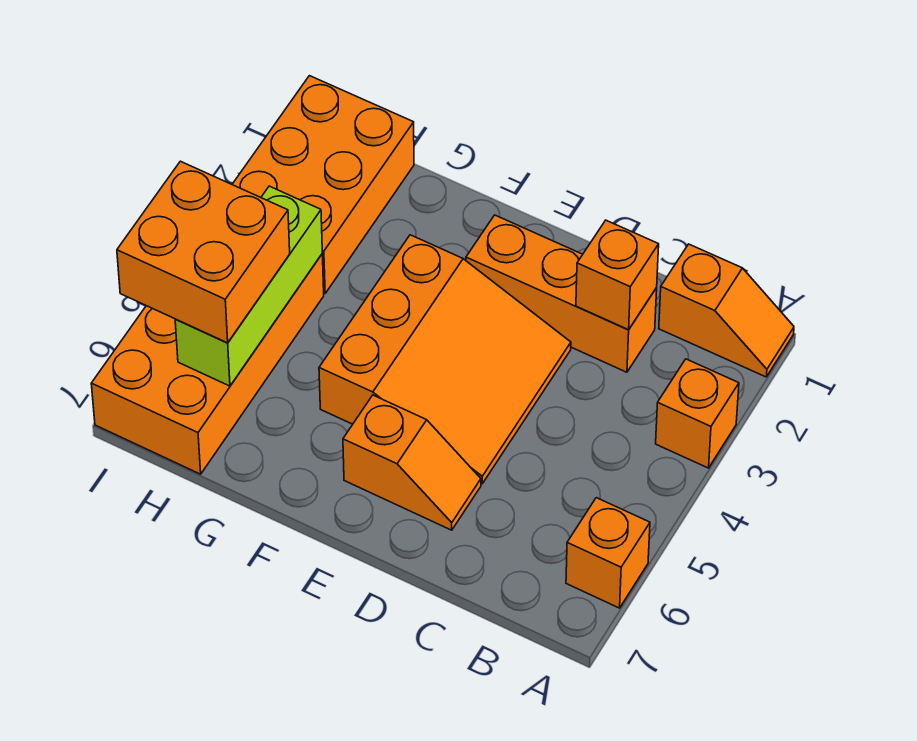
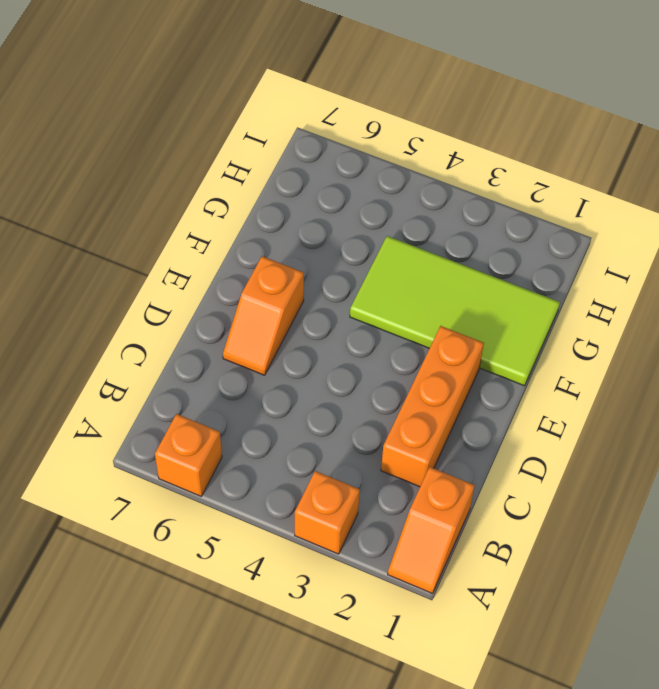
lime tile F1:G4 level 1 -> orange slope D3:F5 level 1 top F
none -> orange brick H1:I3 level 1
none -> orange brick H4:I7 level 1

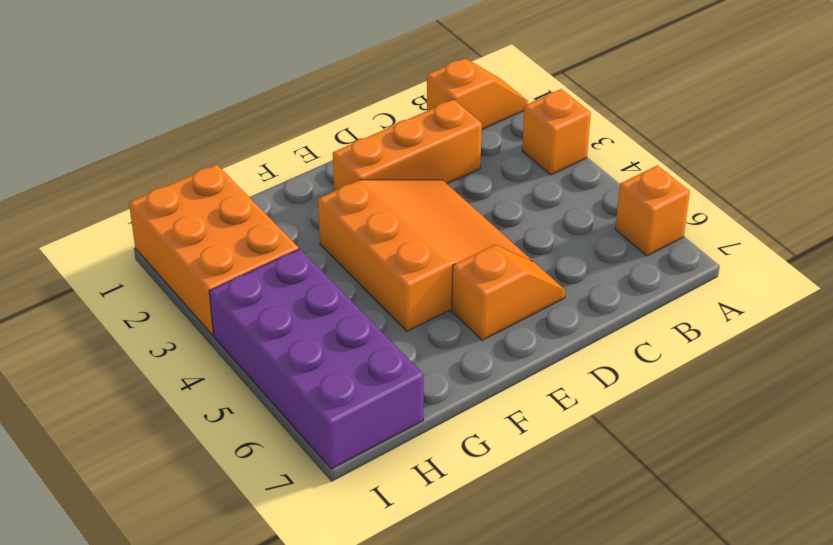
purple brick H4:I7 level 1 -> orange brick H4:I7 level 1
none -> orange brick C2 level 2
none -> lime brick H4:H6 level 2

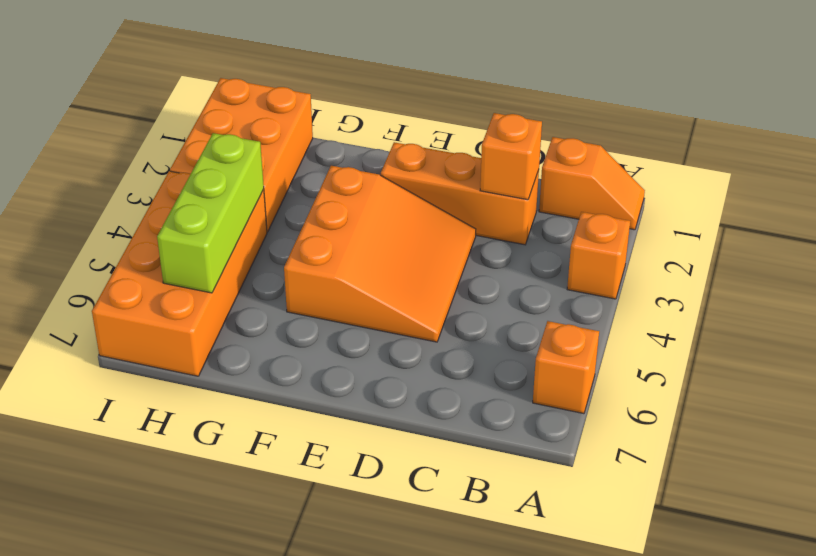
none -> orange slope D6:E6 level 1 top E
none -> orange brick H5:I6 level 3

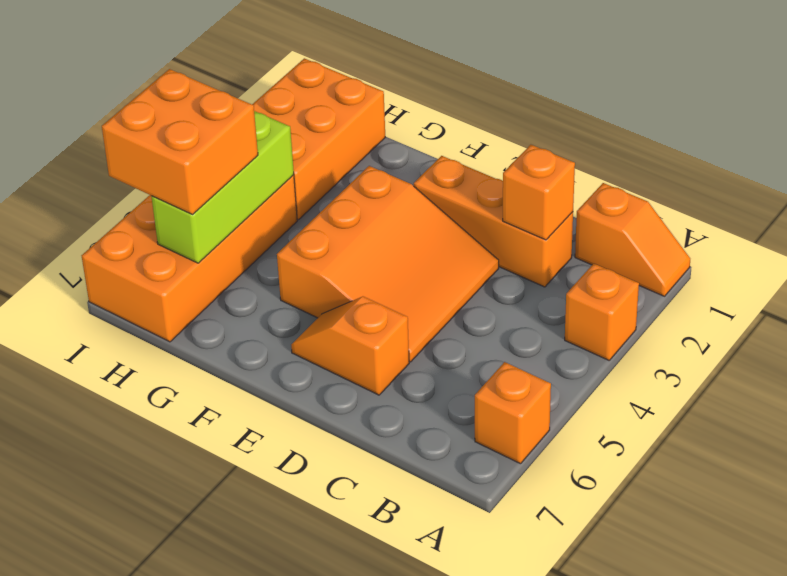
orange slope D6:E6 level 1 top D -> orange slope D6:E6 level 1 top E

